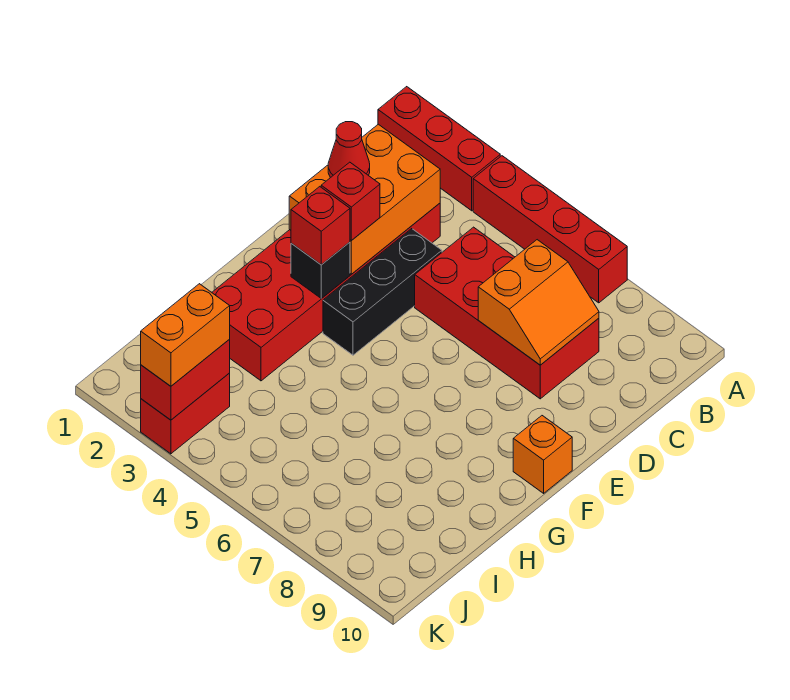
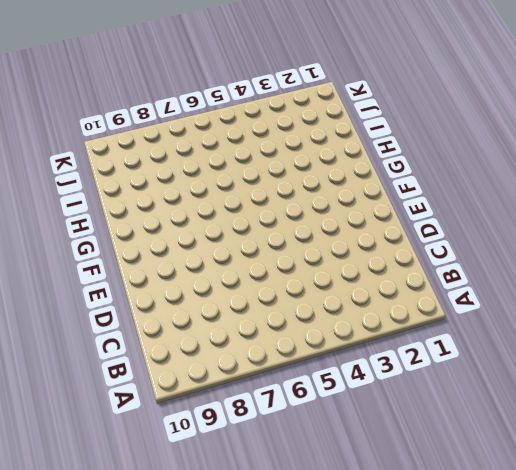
none -> red brick A1:A3 level 1
none -> red brick A4:A7 level 1
none -> red brick C2:H3 level 1

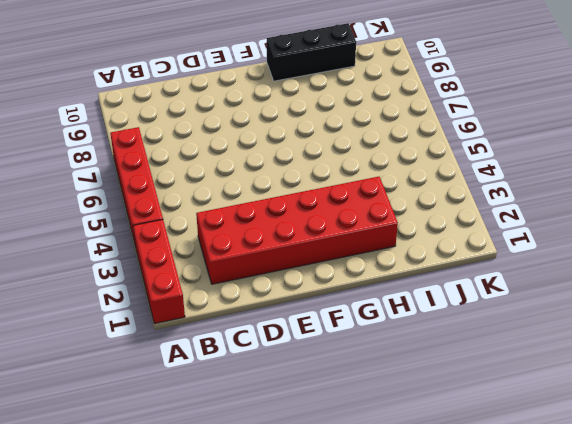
black brick G10:I10 level 1 -> black brick D4:F4 level 1
none -> red brick C5:D8 level 1
none -> orange brick F10 level 1
none -> red brick J3:K3 level 1

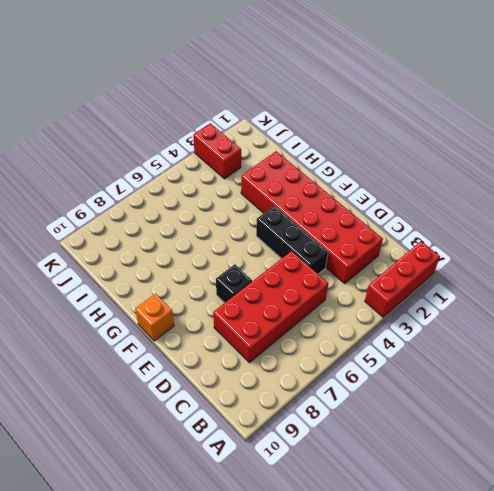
black brick E7 level 1 -> black brick F3 level 2
none -> red brick A4:A7 level 1
none -> orange brick C2:E3 level 2
none -> orange slope C7:D8 level 2 top 7

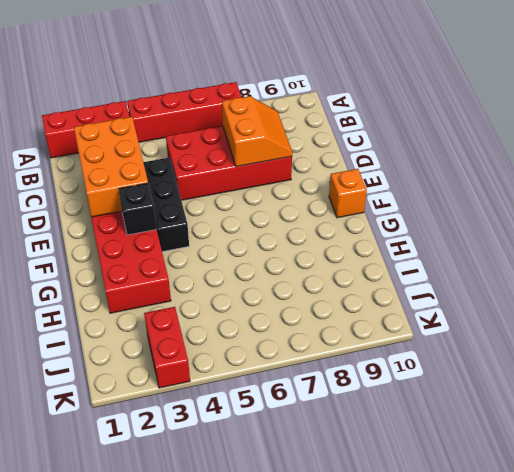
none -> red brick J3:K3 level 2
none -> red cone D2 level 3
none -> red brick E3 level 3

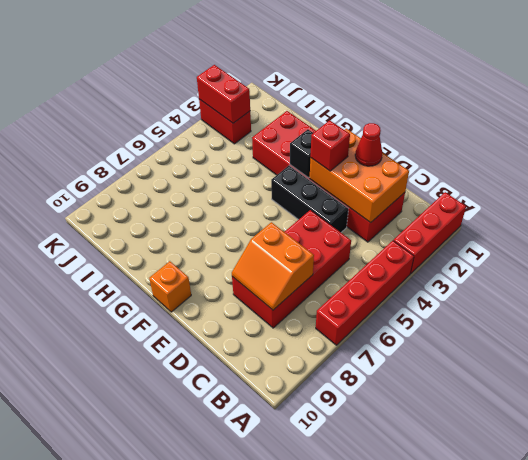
none -> red brick F3 level 3
none -> orange brick J3:K3 level 3

